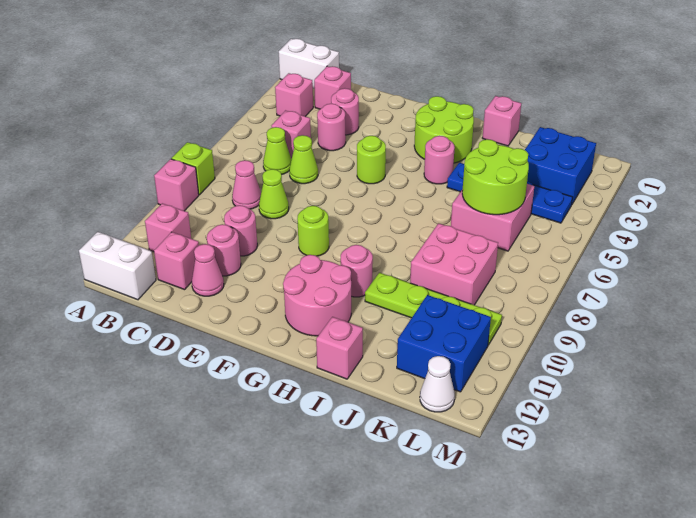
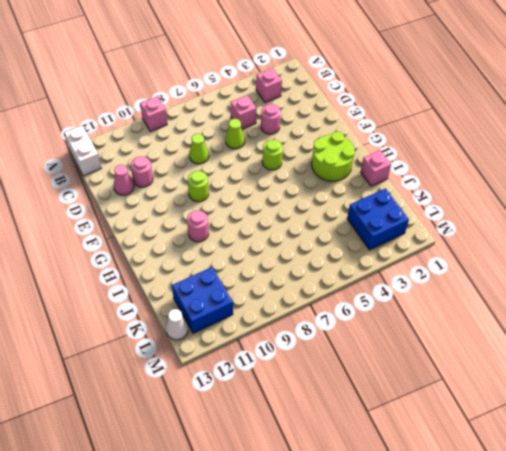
none -> white brick A1:B1 level 1
none -> lime brick A8 level 1
none -> pink brick B11 level 1
none -> pink brick C2 level 1

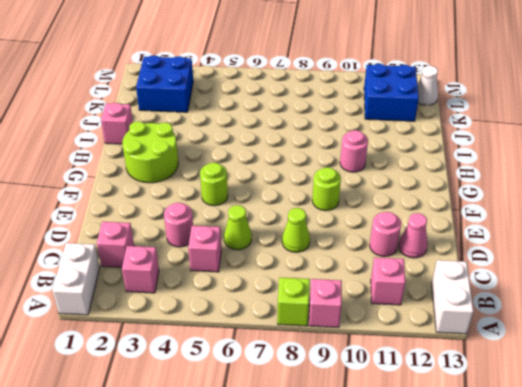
none -> lime cone C6 level 1
none -> pink cone C8 level 1
none -> pink brick C12 level 1
none -> pink round brick D3 level 1

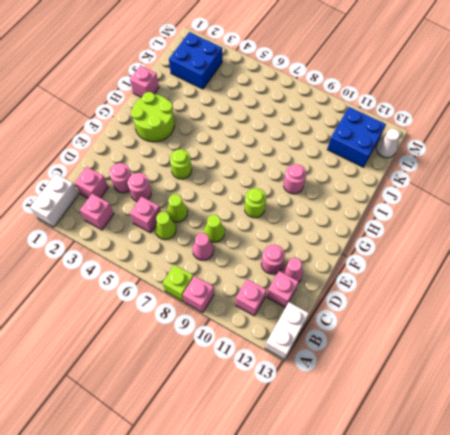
none -> pink round brick D10 level 1
none -> pink round brick G11:H12 level 1
none -> pink round brick H4 level 1
none -> blue plate I4:L4 level 1

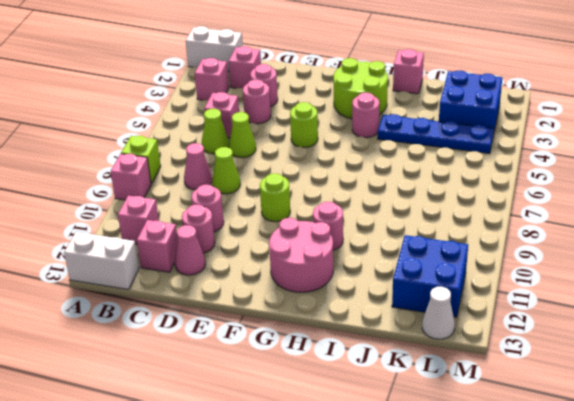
none -> lime plate I10:L10 level 1
none -> pink brick I13 level 1
none -> pink brick J5:K6 level 1
none -> pink brick J8:K9 level 1

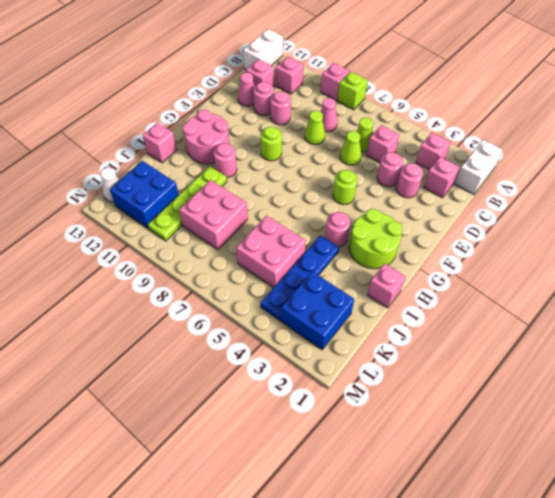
none -> lime round brick J5:K6 level 2

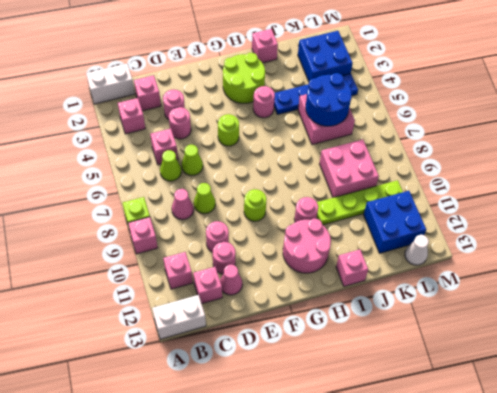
blue round brick J5:K6 level 2 -> lime round brick J5:K6 level 2

